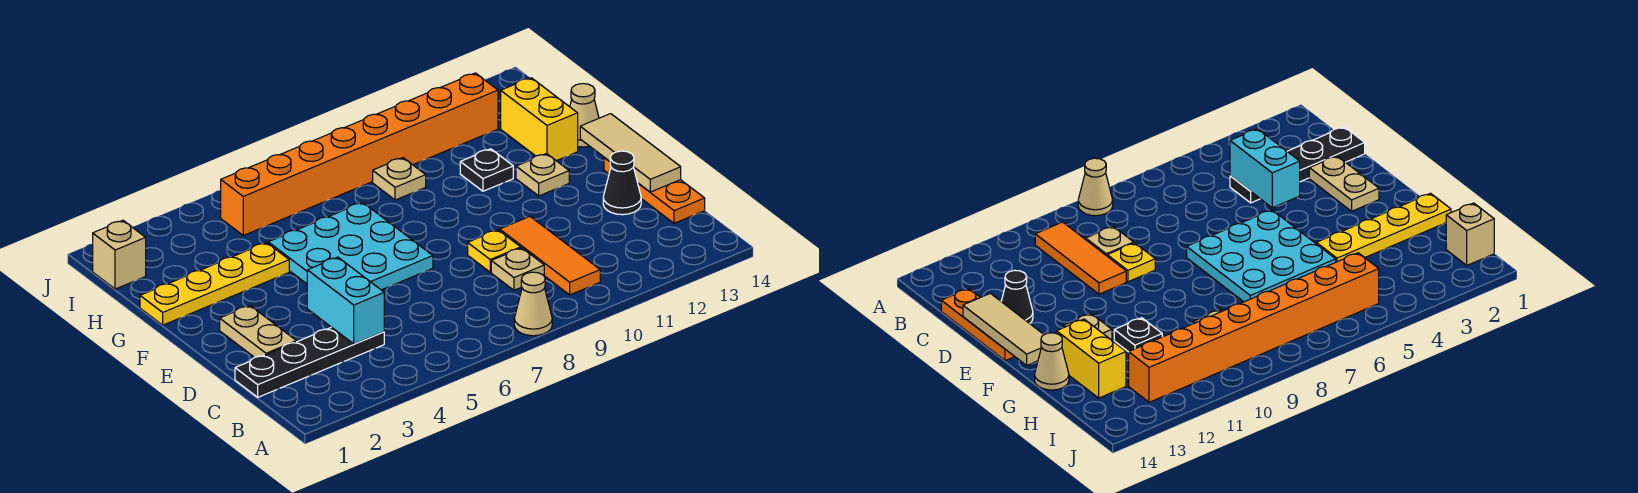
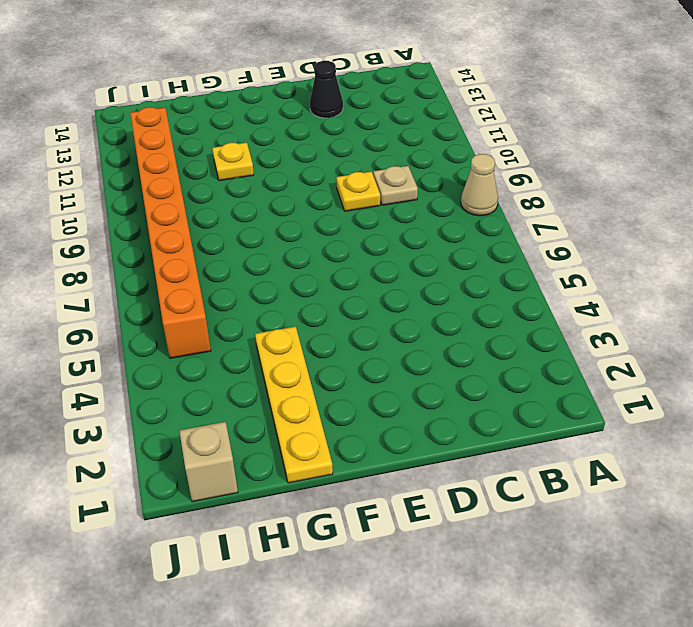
yellow plate G11 level 1 -> black plate G11 level 1
none -> orange tile B10:D10 level 1
none -> black plate C1:C4 level 1
none -> orange plate C14:E14 level 1

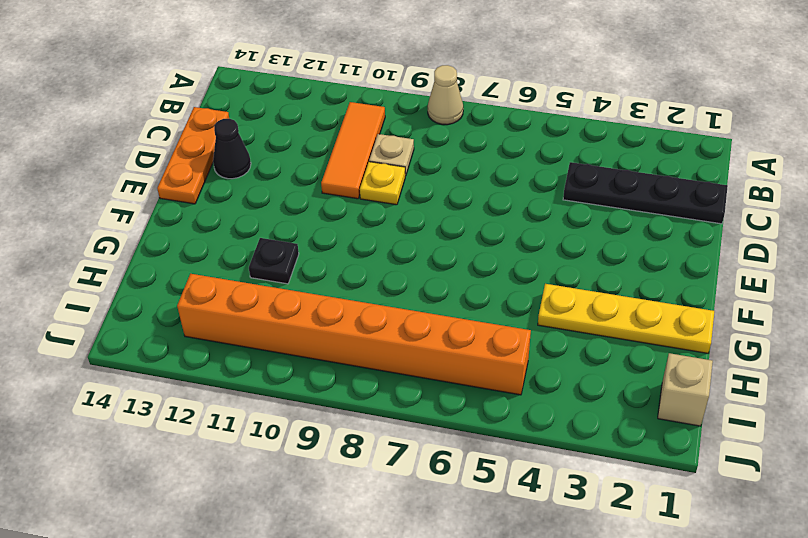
none -> tan plate D2:E2 level 1
none -> cyan plate E5:G7 level 1
none -> tan plate F12 level 1

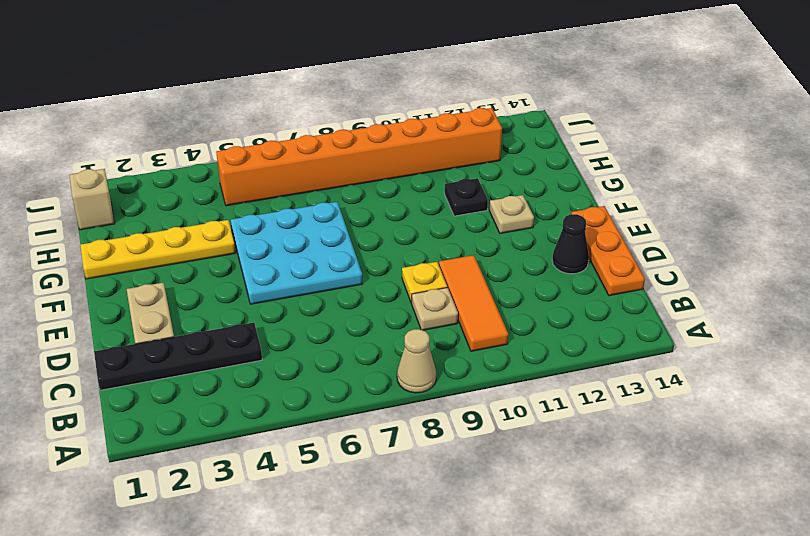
none -> yellow brick G13:H13 level 1
none -> tan cone G14 level 1
none -> tan plate H9 level 1

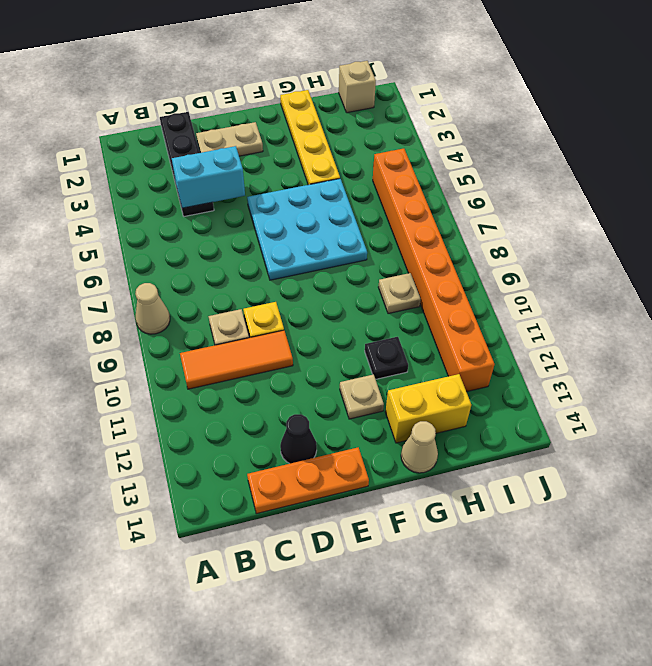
none -> tan tile D14:F14 level 2

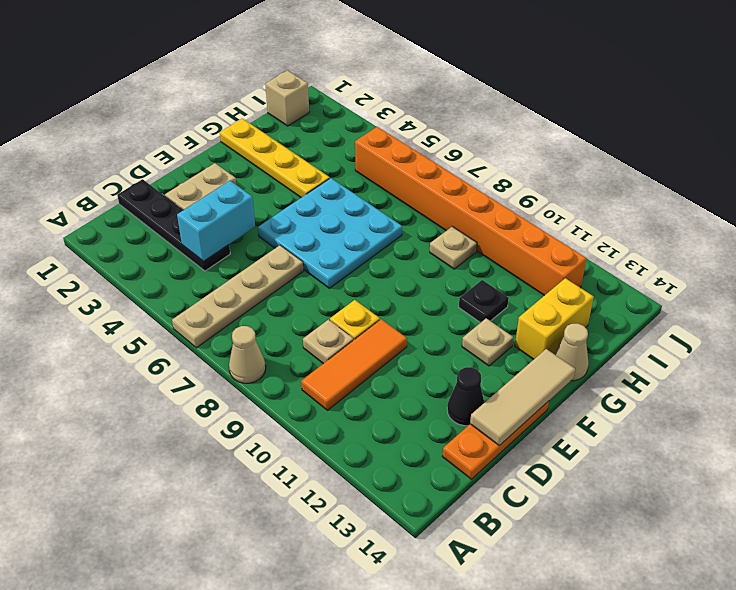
tan plate A6:D6 level 1 -> none

